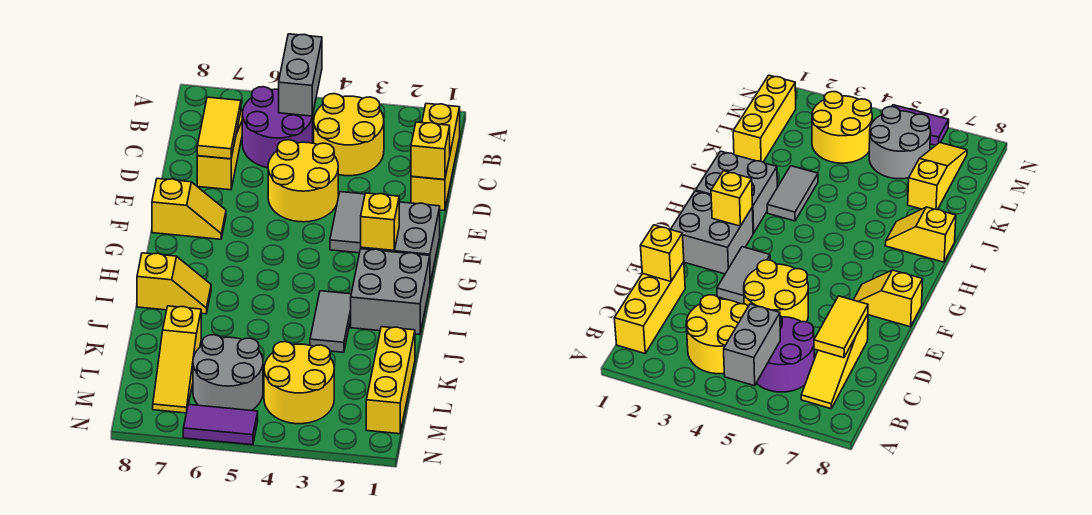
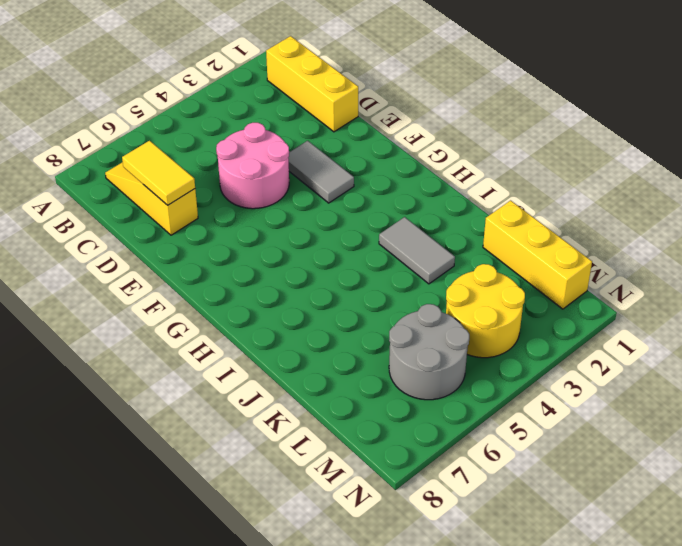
pink round brick D4:E5 level 1 -> yellow round brick D4:E5 level 1
none -> yellow round brick B3:C4 level 1
none -> purple round brick B5:C6 level 1
none -> grey brick F1:G2 level 1

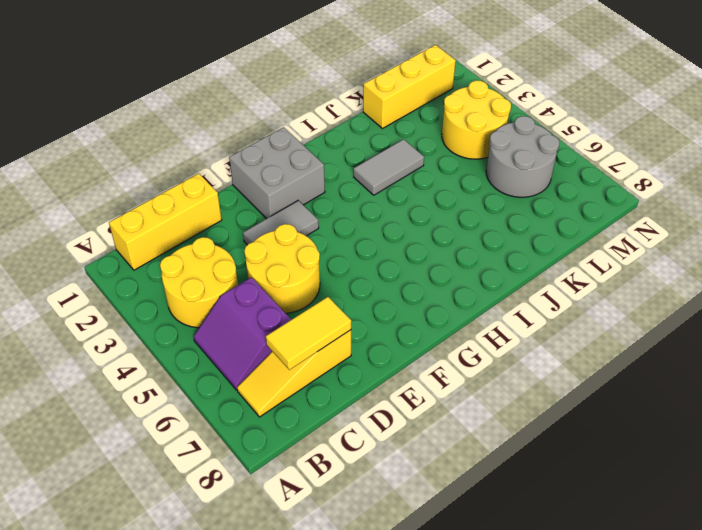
purple slope B5:C6 level 1 top C -> purple round brick B5:C6 level 1
none -> yellow slope F7:F8 level 1 top 8
none -> grey brick H1:I2 level 1
none -> yellow slope I7:I8 level 1 top 8

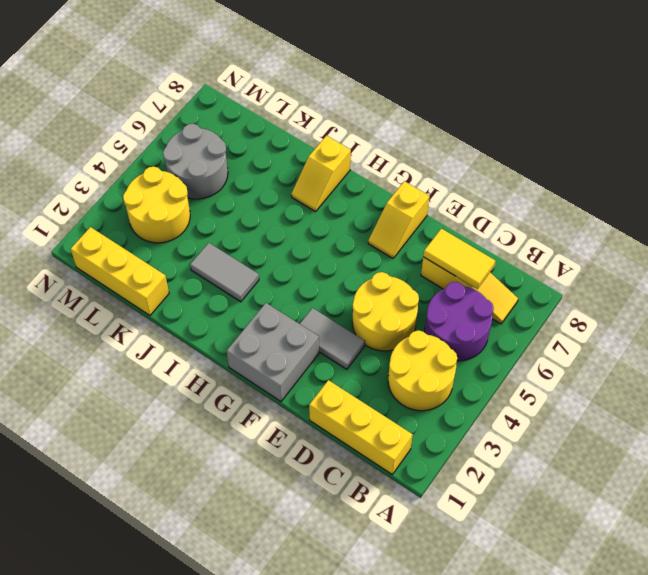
none -> grey brick H1:I2 level 1
none -> yellow slope K7:M7 level 1 top K
none -> purple tile N5:N6 level 1

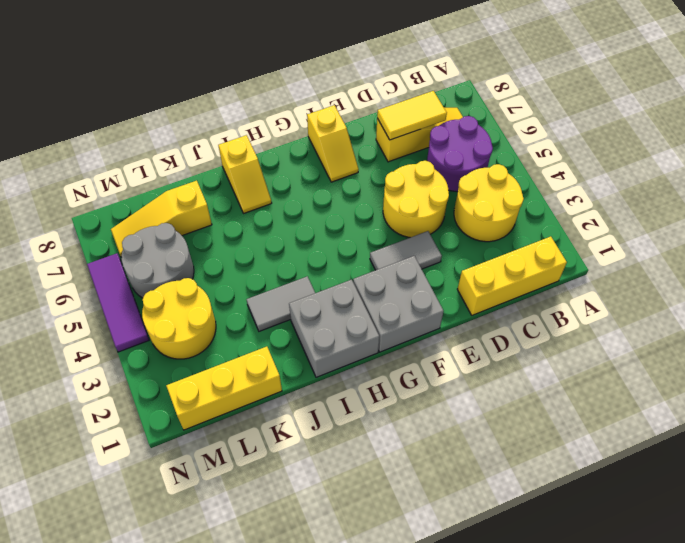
purple tile N4:N6 level 1 -> purple tile N5:N6 level 1
none -> grey brick A5:B5 level 2
none -> yellow brick D1 level 2
none -> yellow brick G2 level 2

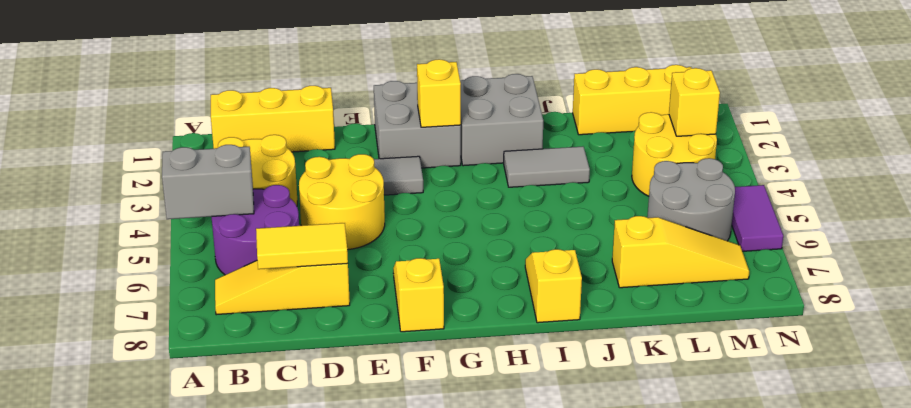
yellow brick M3 level 2 -> yellow brick D1 level 2

